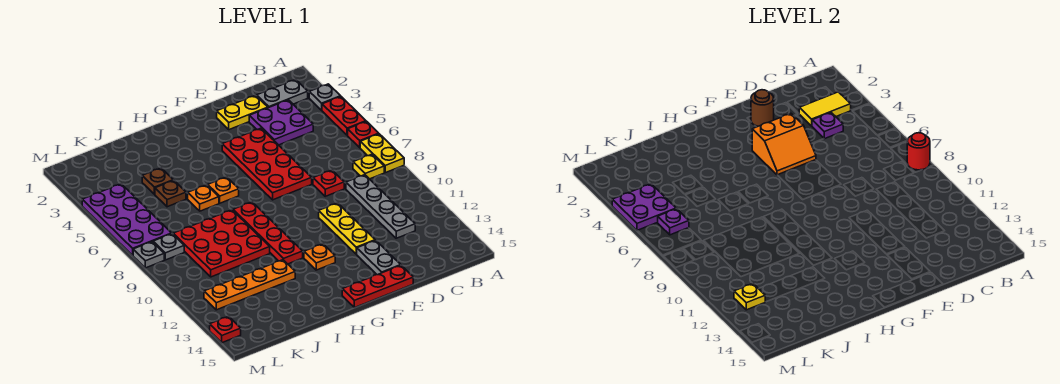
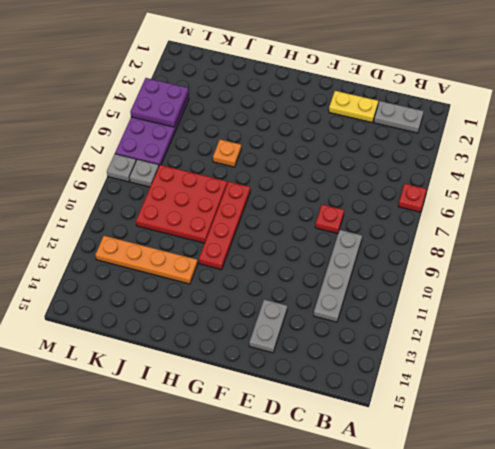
none -> grey plate A3 level 1
none -> red plate A4:A5 level 1
none -> yellow plate A7:A8 level 1
none -> yellow plate B8 level 1

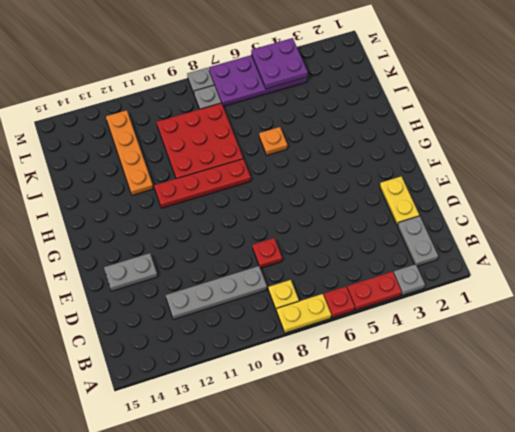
none -> purple plate C3:D4 level 1
none -> red plate E4:F7 level 1
none -> yellow plate E10:E12 level 1
none -> red plate E15:G15 level 1

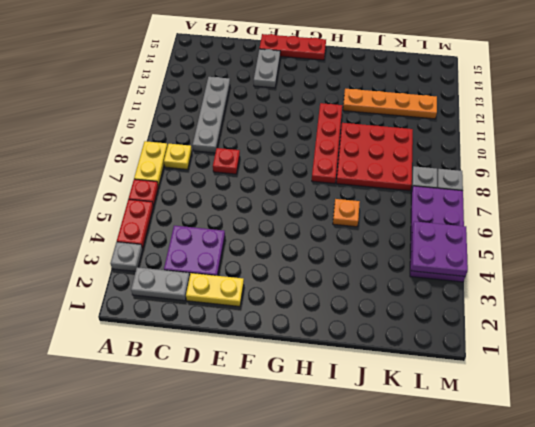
none -> red plate E4:F7 level 1
none -> yellow plate E10:E12 level 1
none -> orange plate G12 level 1
none -> orange plate H6 level 1

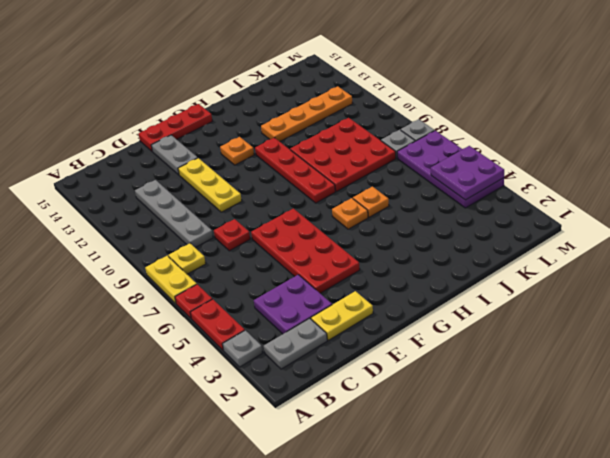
none -> brown plate J4 level 1
none -> brown plate J5 level 1
none -> red plate M14 level 1
none -> red round brick A8 level 2

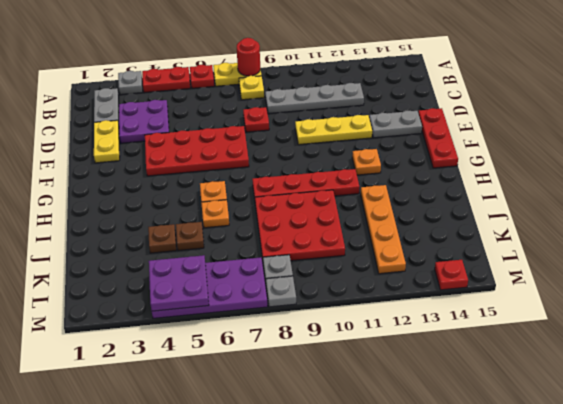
none -> yellow tile B3:C3 level 2
none -> purple plate C4 level 2
none -> brown round brick E2 level 2
none -> orange slope E4:F5 level 2 top 4

